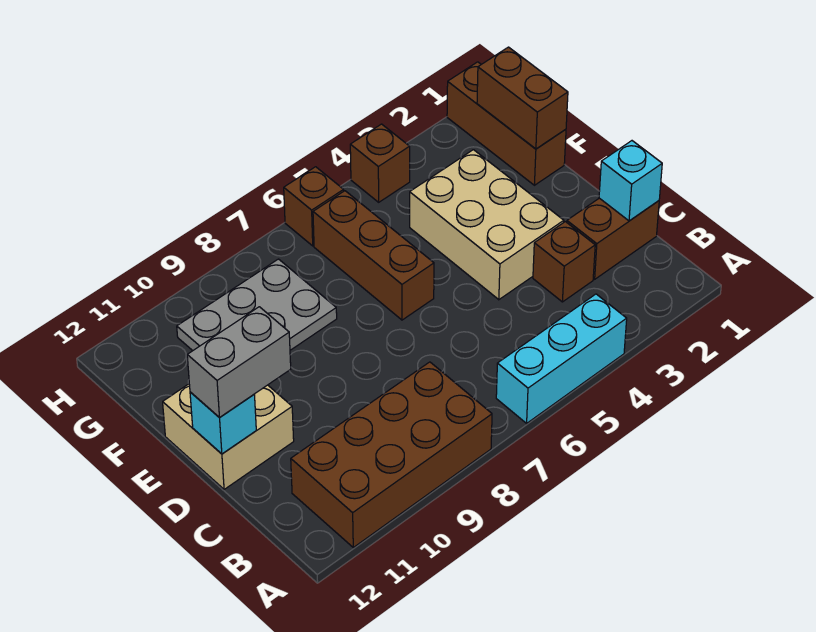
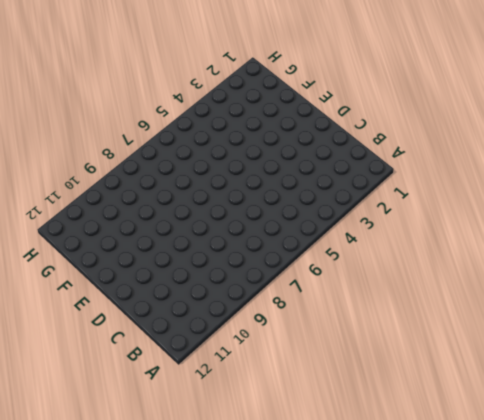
none -> cyan brick A4:A6 level 1
none -> brown brick A8:B11 level 1
none -> brown brick C1:C2 level 1

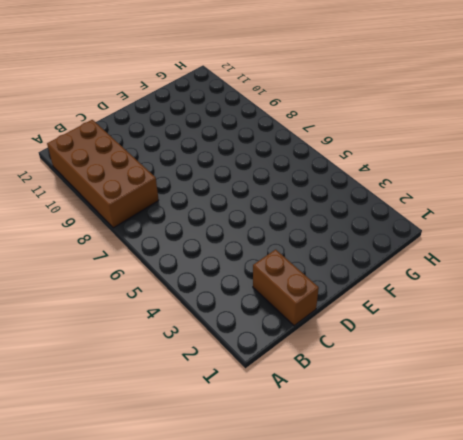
none -> cyan brick A4:A6 level 1
none -> brown brick C3 level 1
none -> tan brick D3:F4 level 1

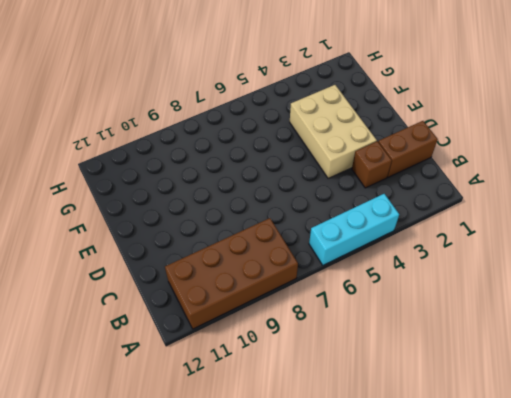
none -> tan brick D11:E12 level 1
none -> brown brick E6:G6 level 1
none -> brown brick F1:H1 level 1

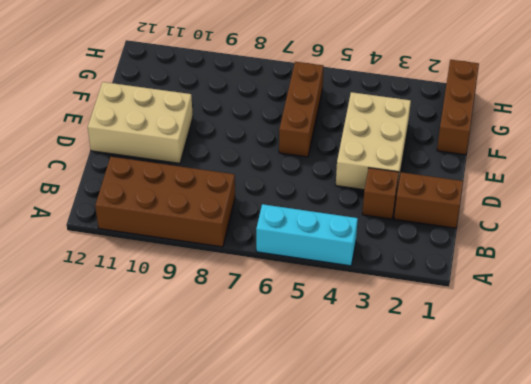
tan brick D10:E12 level 1 -> tan brick D11:E12 level 1
none -> grey plate F8:G10 level 1
none -> brown brick H4 level 1
none -> brown brick H6 level 1

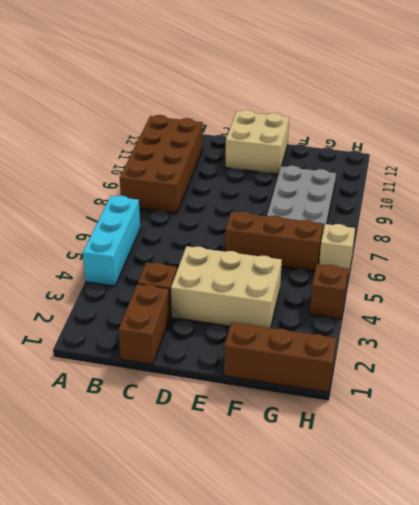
tan brick H6 level 1 -> brown brick H6 level 1
none -> cyan brick C1 level 2
none -> cyan brick D12 level 2
none -> brown brick F1:G1 level 2

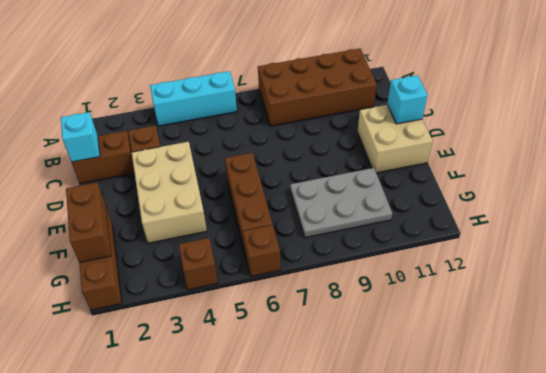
none -> grey brick D11:D12 level 3

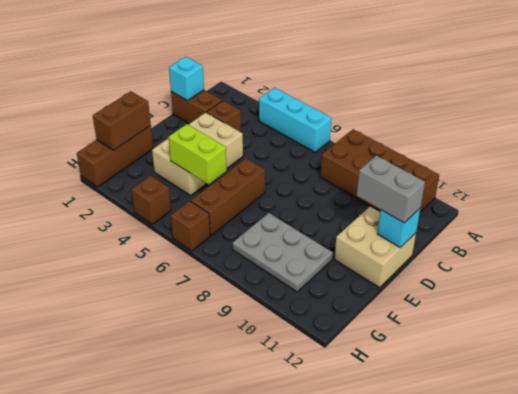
lime brick F4:F5 level 2 -> none

